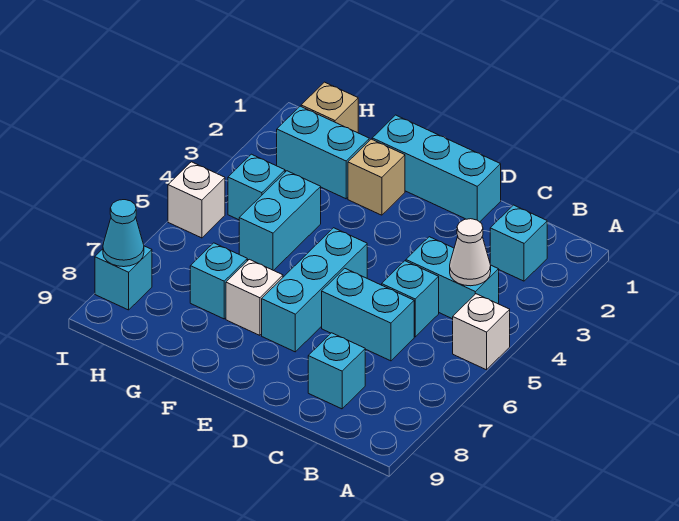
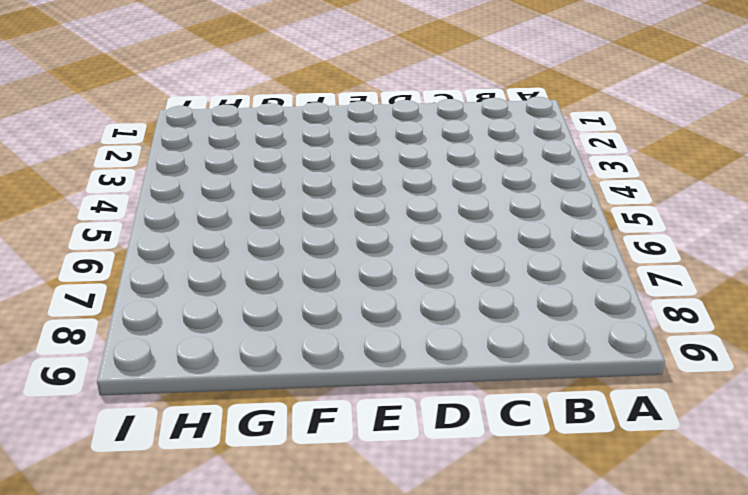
none -> white brick A5 level 1
none -> cyan brick B2 level 1
none -> cyan brick B4:C4 level 1

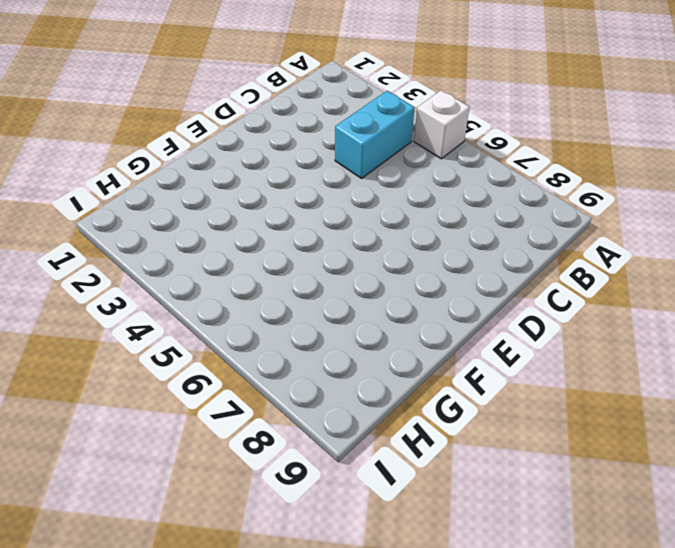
none -> cyan brick B2 level 1
none -> cyan brick C5 level 1
none -> cyan brick C6:D6 level 1

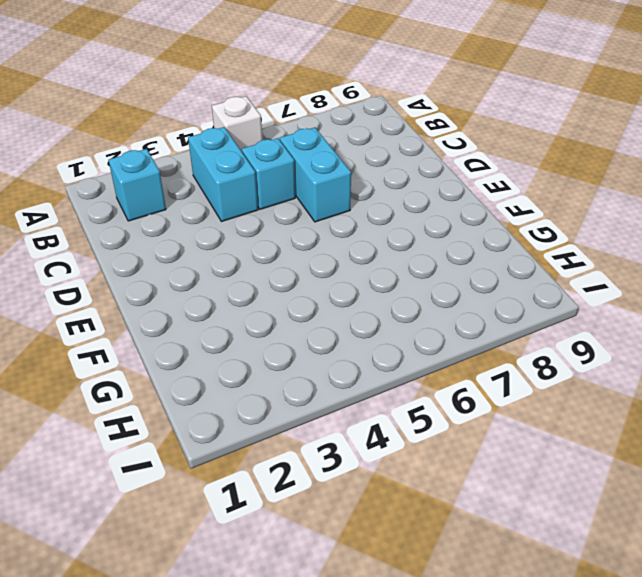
none -> cyan brick C8 level 1
none -> cyan brick D1:F1 level 1
none -> cyan brick E5:E7 level 1

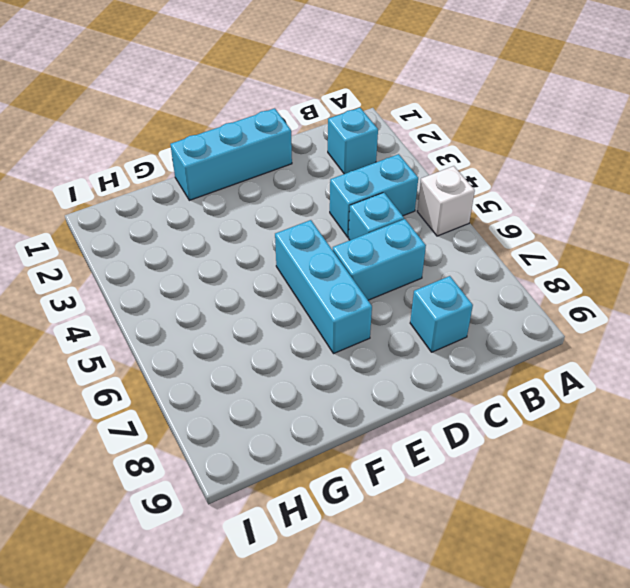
none -> tan brick F2 level 1
none -> white brick F7 level 1
none -> cyan brick G2:H2 level 1

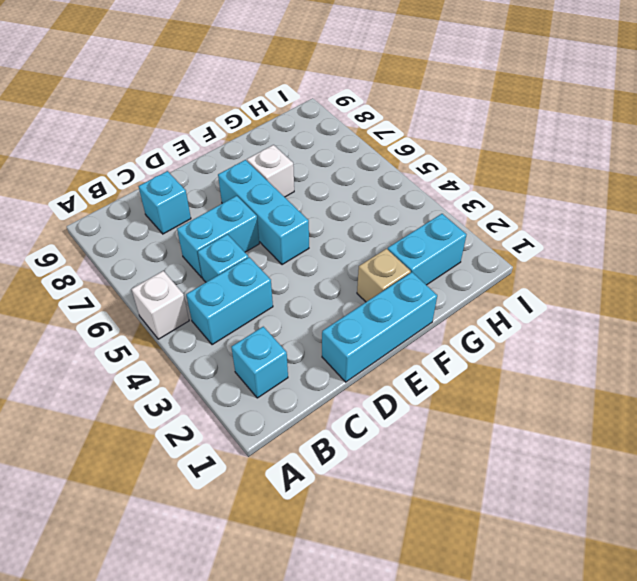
none -> cyan brick G4:G5 level 1
none -> cyan brick G7 level 1
none -> tan brick H1 level 1

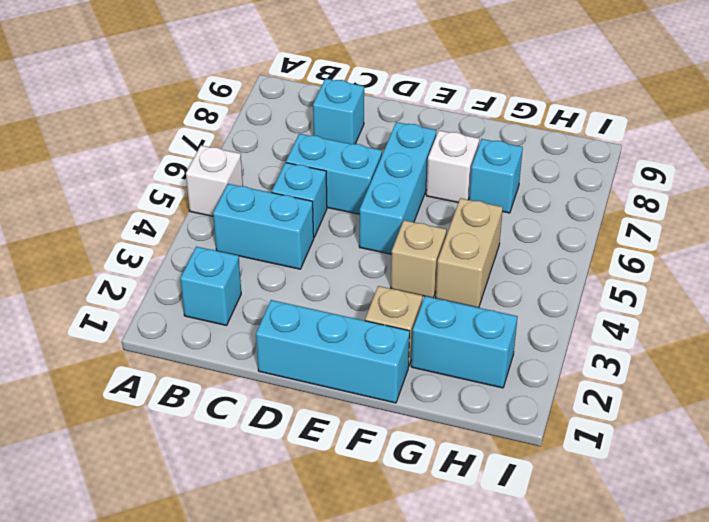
tan brick F4 level 1 -> tan brick H1 level 1
tan brick G4:G5 level 1 -> cyan brick G4:G5 level 1
none -> cyan brick H4 level 1
none -> white brick I5 level 1
none -> cyan brick I8 level 1

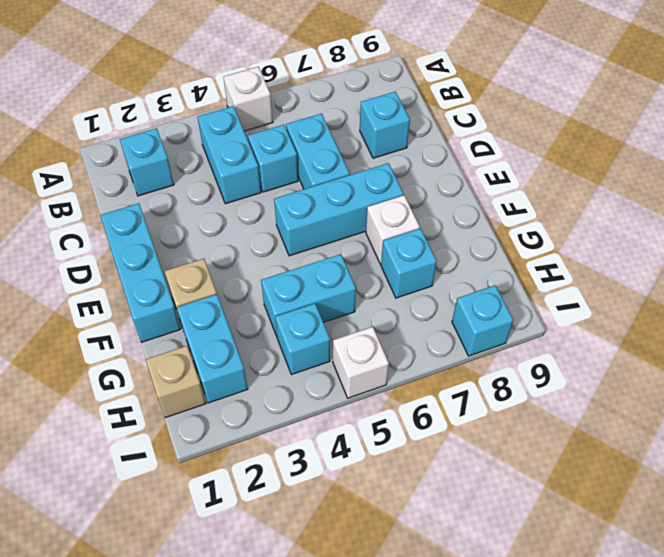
none -> white cone B4 level 2
none -> cyan cone I8 level 2

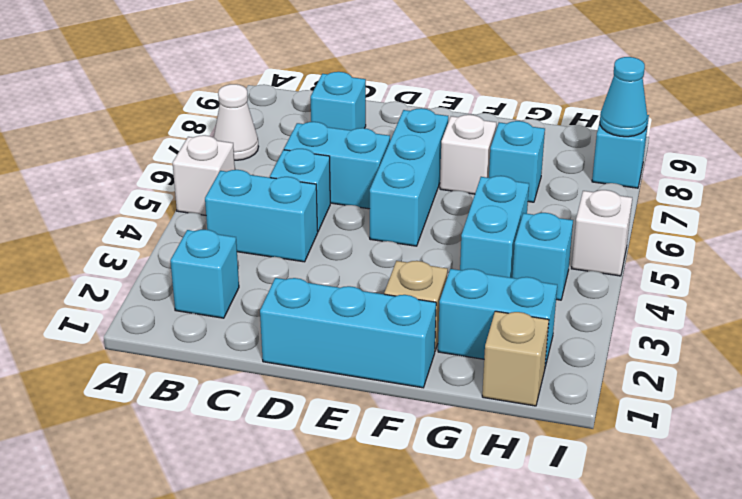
white cone A7 level 1 -> white cone B4 level 2

